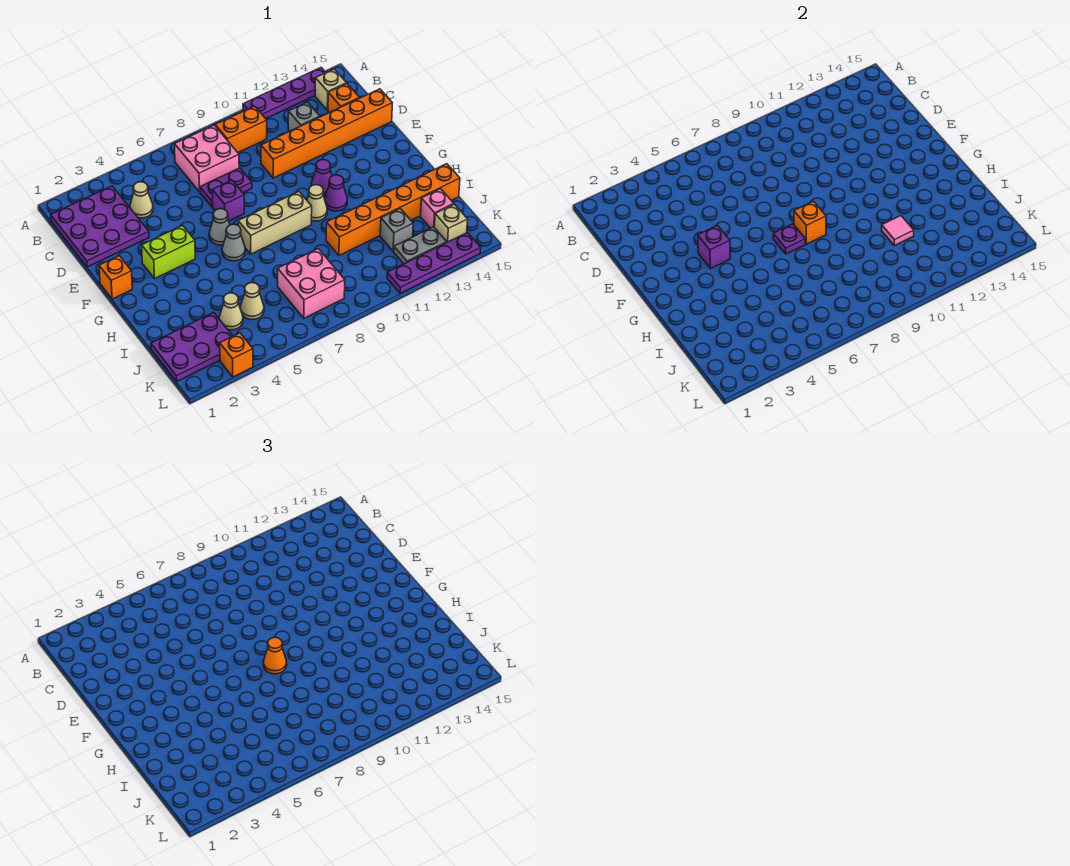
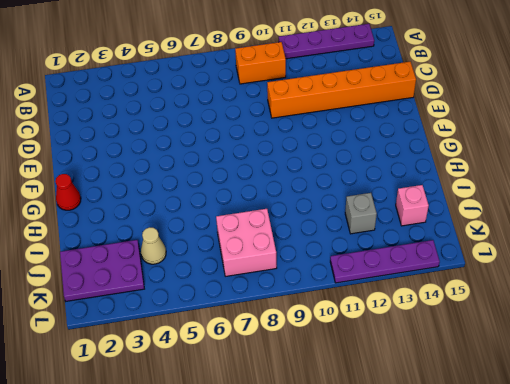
red cone G1 level 1 -> none
none -> purple plate B1:D3 level 1
none -> pink brick B7:C8 level 1
none -> tan brick B14 level 1
none -> tan cone C4 level 1

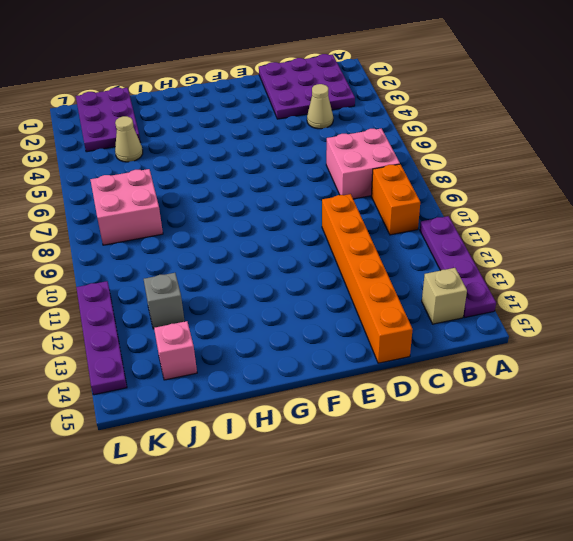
none -> grey brick C12 level 1
none -> orange brick C14 level 1
none -> purple plate D7:D8 level 1
none -> purple brick E7 level 1

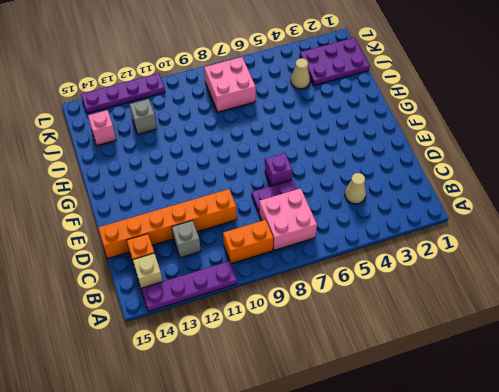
none -> purple plate B1:D3 level 1
none -> orange brick F1 level 1
none -> lime brick F3:F4 level 1
none -> grey cone F6 level 1

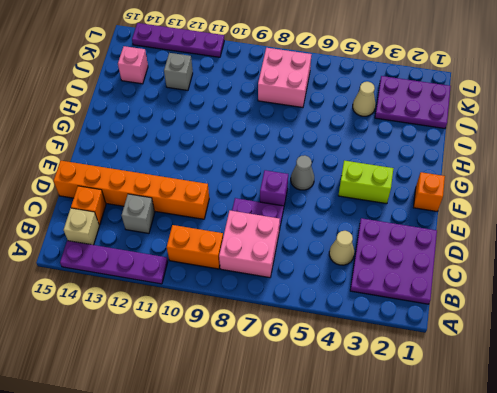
none -> purple cone F11 level 1
none -> grey cone G6 level 1
none -> tan brick G7:G9 level 1
none -> tan cone G10 level 1

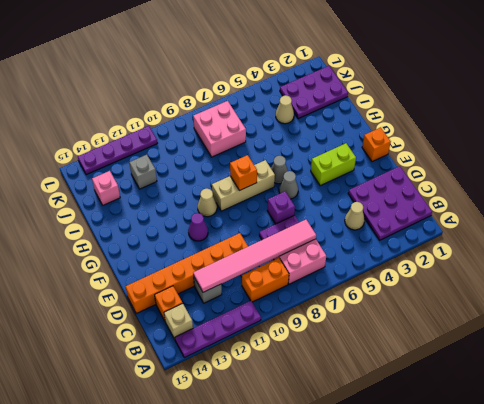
pink tile C7:C12 level 2 -> none
none -> purple cone G11 level 1
none -> orange brick I10:I15 level 1
none -> tan cone J5 level 1
none -> grey plate K12:K13 level 1

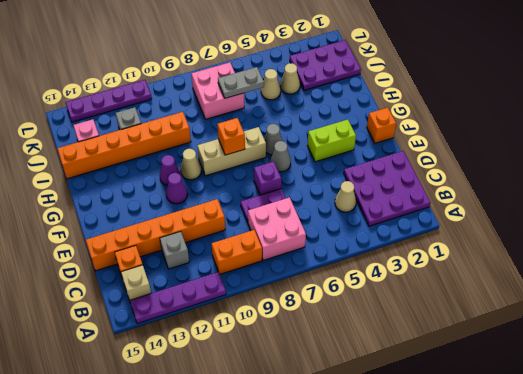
grey plate J6:J7 level 2 -> grey plate K12:K13 level 1
none -> tan brick K14 level 1
none -> orange brick L3 level 1
none -> purple brick F4 level 2
none -> purple plate G7 level 2

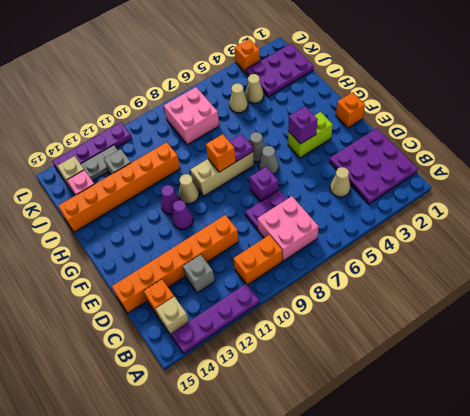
none -> pink tile I11 level 2
none -> orange cone G8 level 3

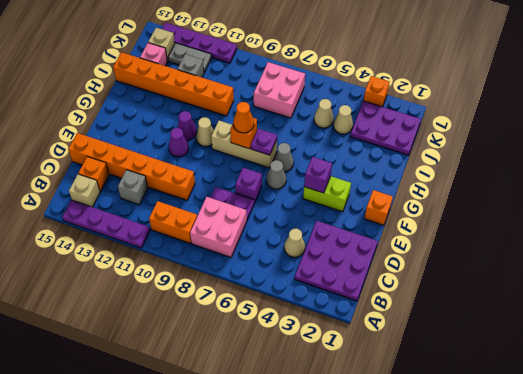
none -> pink tile I11 level 2

